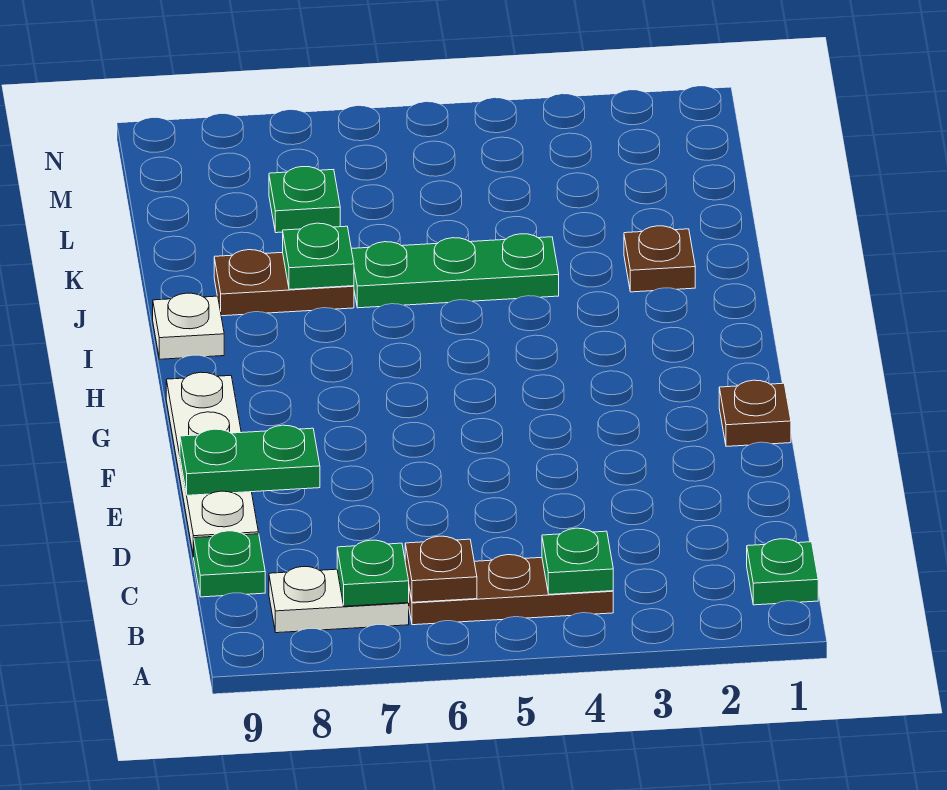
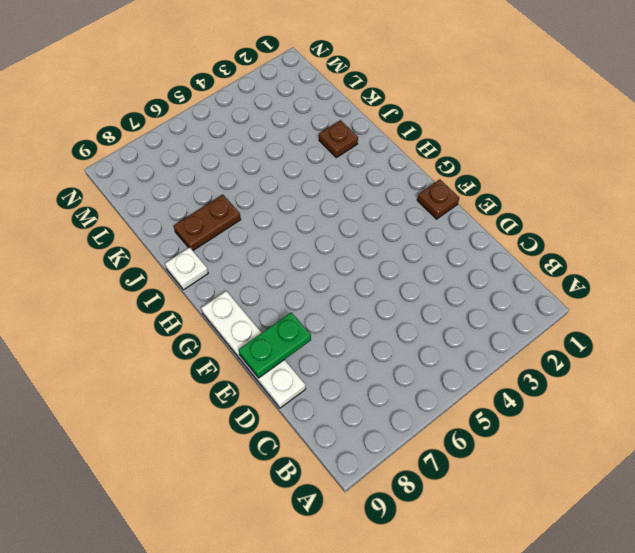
none -> green plate B1 level 1
none -> brown plate B4:B6 level 1
none -> white plate B7:B8 level 1

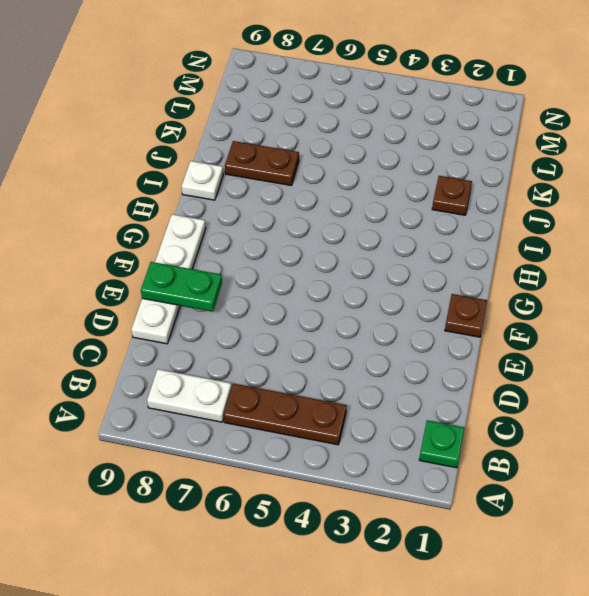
none -> green plate C9 level 1
none -> green plate J4:J6 level 1
none -> green plate L7 level 1

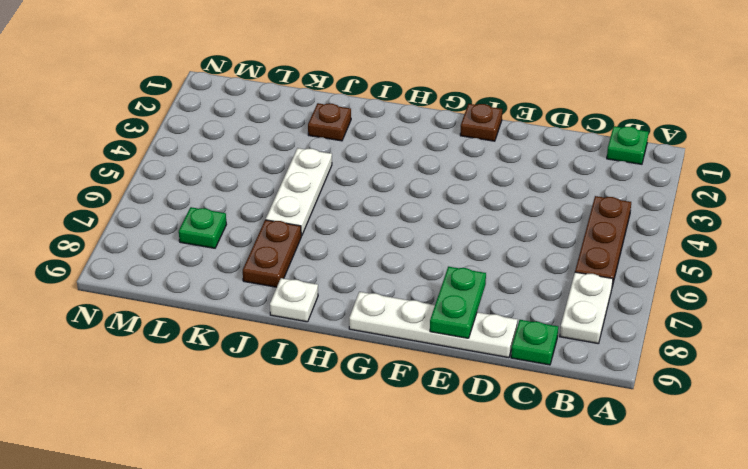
white plate J4:J6 level 1 -> green plate J4:J6 level 1
none -> green plate B4 level 2
none -> brown plate B6 level 2
none -> green plate B7 level 2

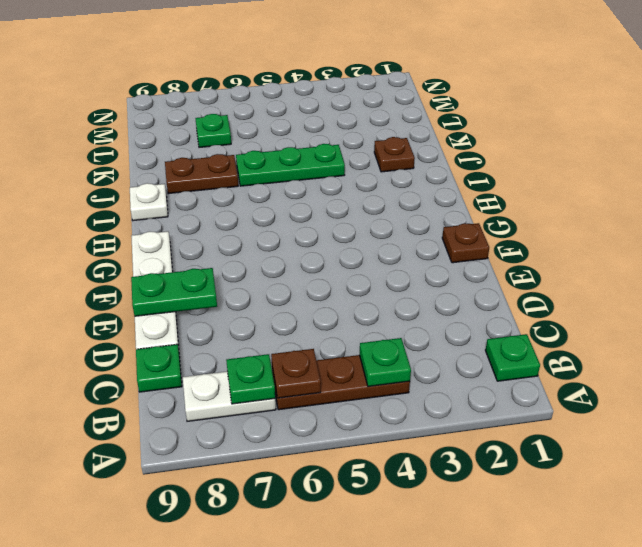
none -> green plate J7 level 2

